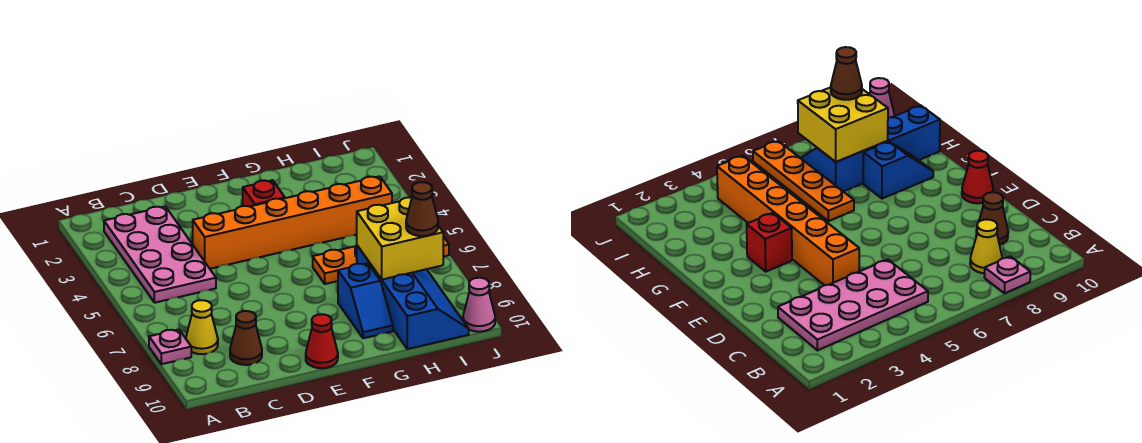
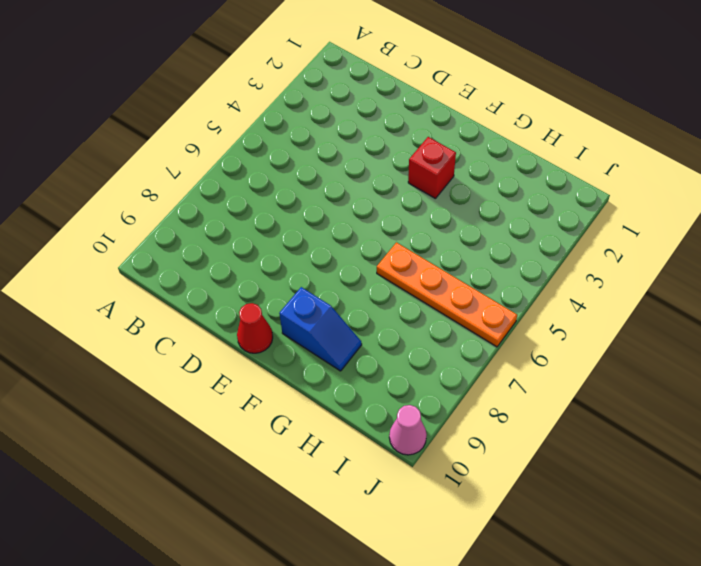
blue slope F9:G9 level 1 top F -> blue slope G8:G9 level 1 top 8
none -> pink plate A8 level 1
none -> pink plate B2:C5 level 1
none -> yellow cone B8 level 1

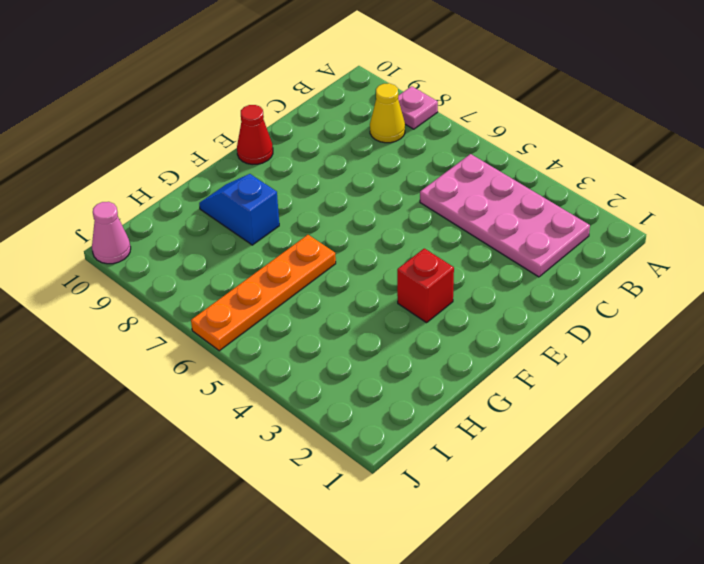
none -> brown cone C9 level 1
none -> orange brick D4:I4 level 1
none -> blue slope H7:I10 level 1 top H

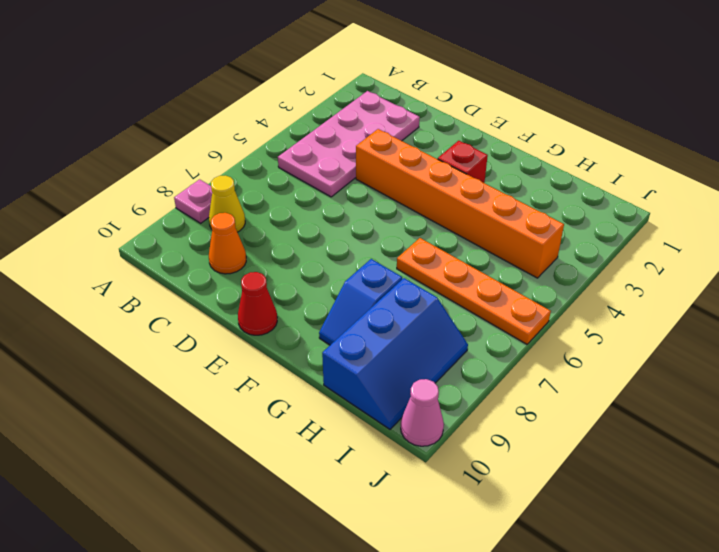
orange cone C9 level 1 -> brown cone C9 level 1
blue slope H8:I10 level 1 top H -> blue slope H7:I10 level 1 top H
none -> yellow brick H7:I8 level 2
none -> brown cone I8 level 3

